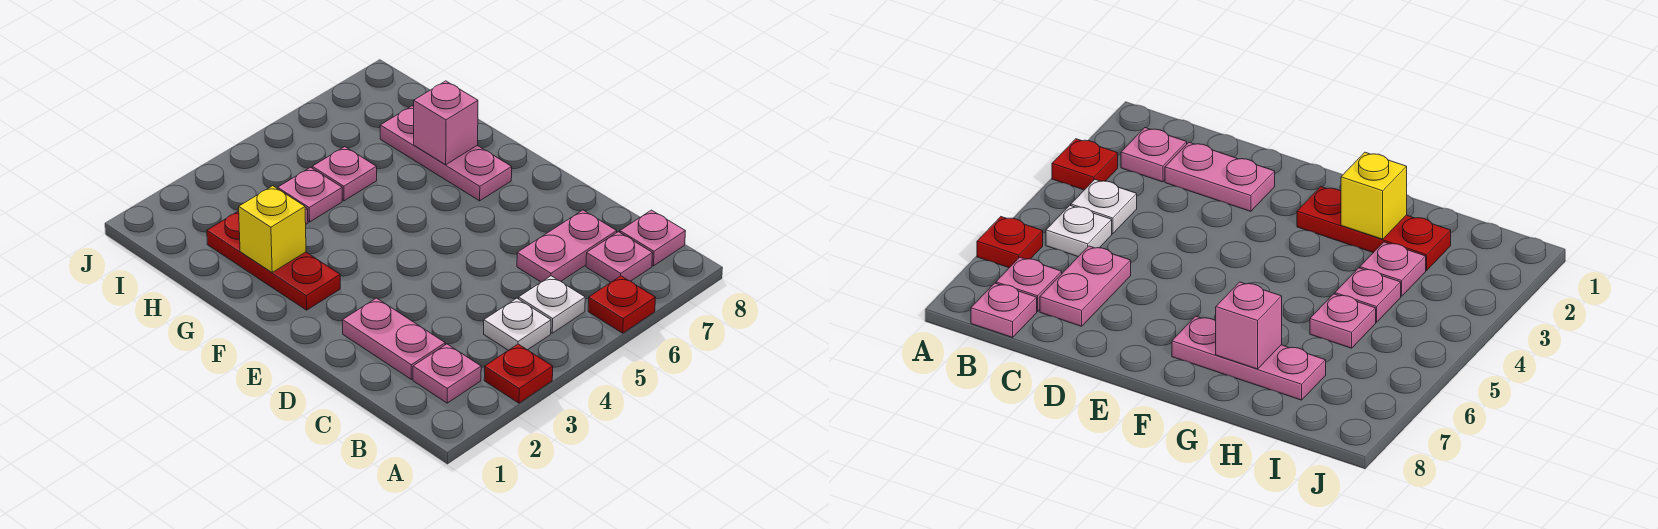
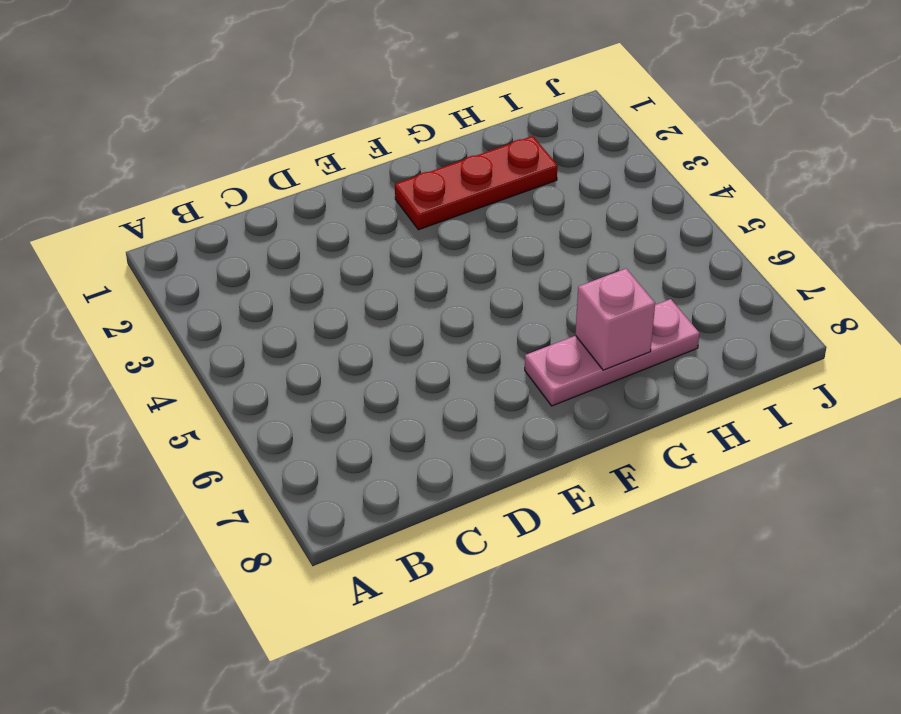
none -> red plate A3 level 1
none -> red plate A6 level 1
none -> pink plate B2 level 1

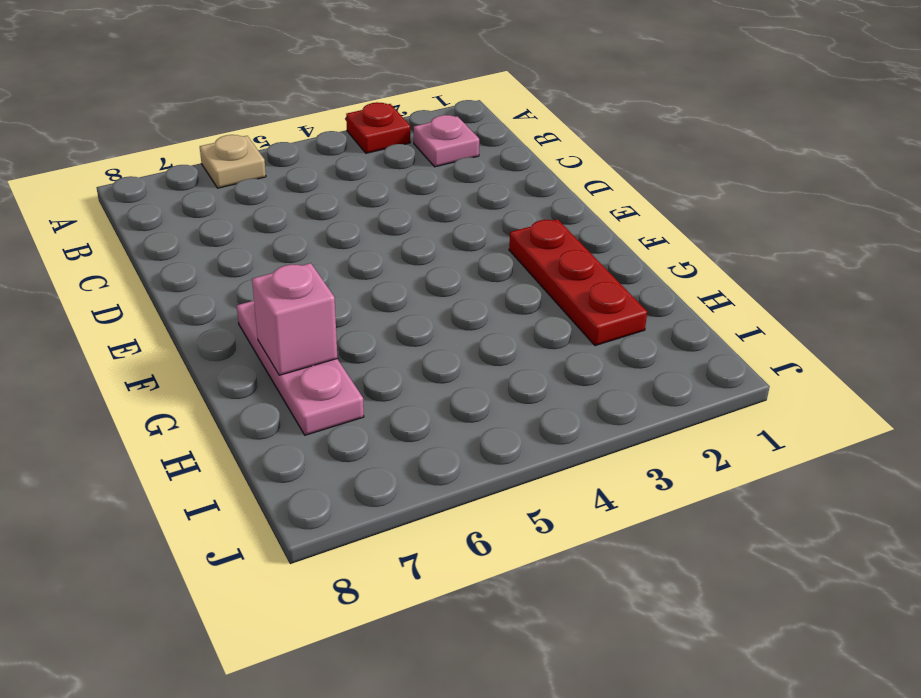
tan plate A6 level 1 -> red plate A6 level 1
none -> white plate B4 level 1
none -> white plate B5 level 1
none -> pink plate B7 level 1

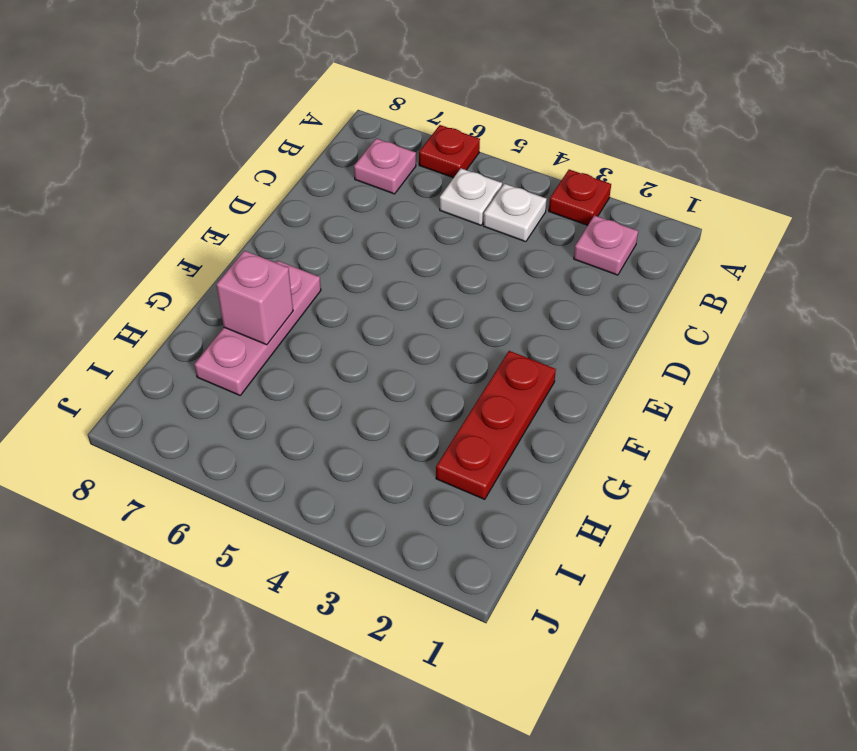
none -> pink plate B8 level 1
none -> pink plate C2:D2 level 1
none -> pink plate C6:C7 level 1

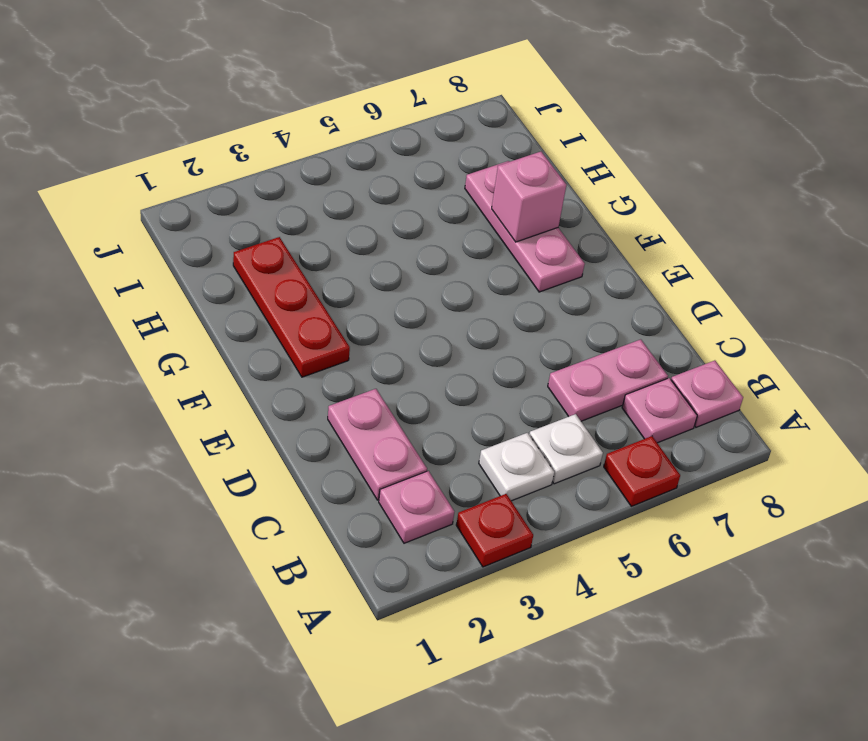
none -> pink plate H3 level 1
none -> pink plate H4 level 1
none -> pink plate H5 level 1

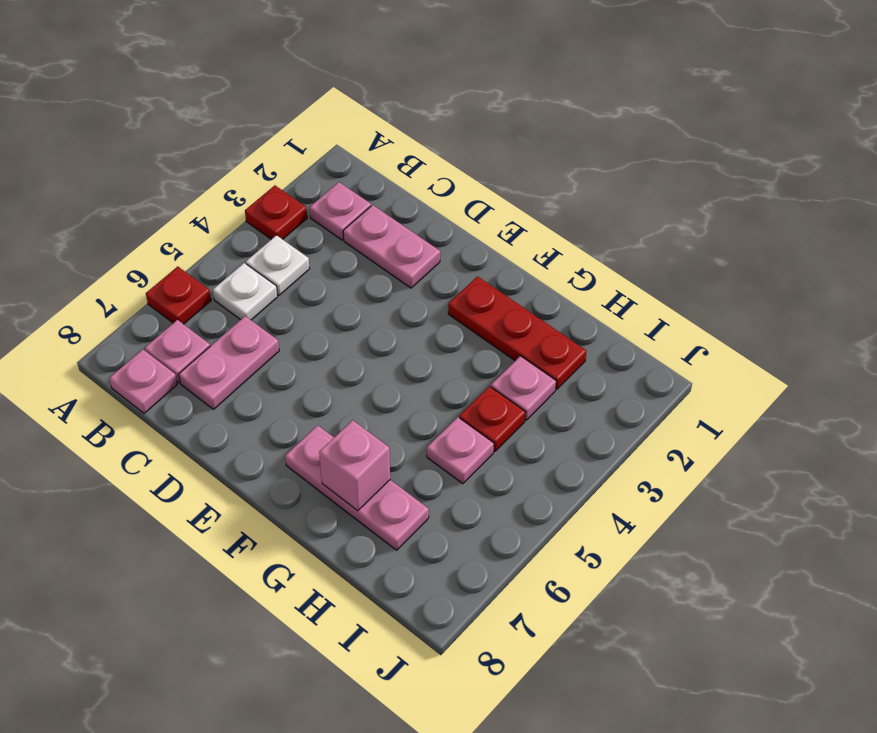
red plate H4 level 1 -> pink plate H4 level 1
none -> yellow brick G2 level 2

